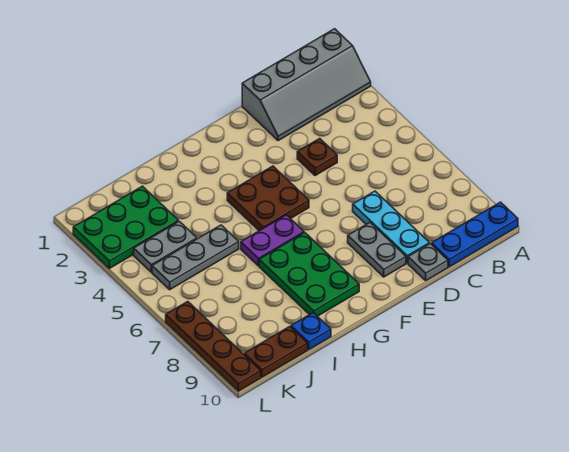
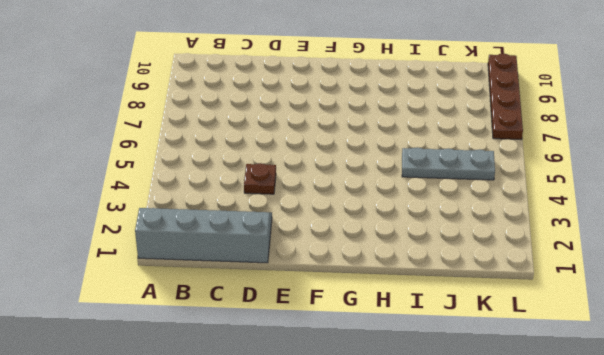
none -> blue plate A10:C10 level 1
none -> cyan plate D7:D9 level 1
none -> grey plate D10 level 1

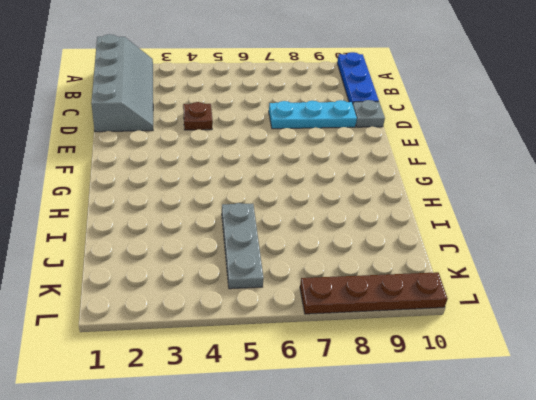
none -> grey plate E8:E9 level 1
none -> brown plate F4:G5 level 1
none -> purple plate G6:H6 level 1

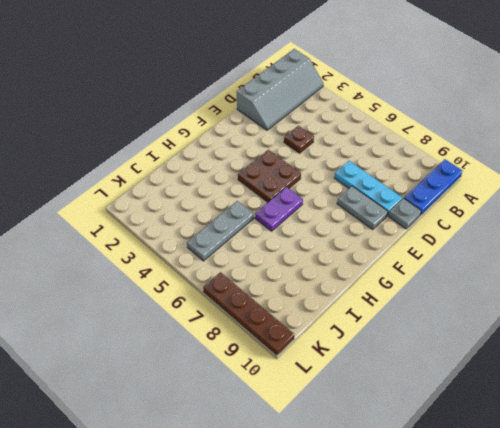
none -> green plate G7:H9 level 1
none -> blue plate I10 level 1
none -> green plate J2:L3 level 1

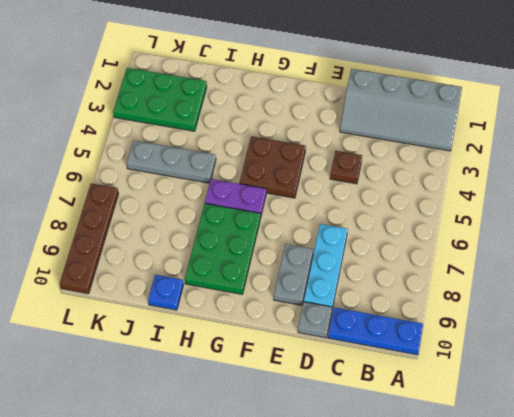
none -> grey plate J4:K4 level 1
none -> brown plate J10:K10 level 1

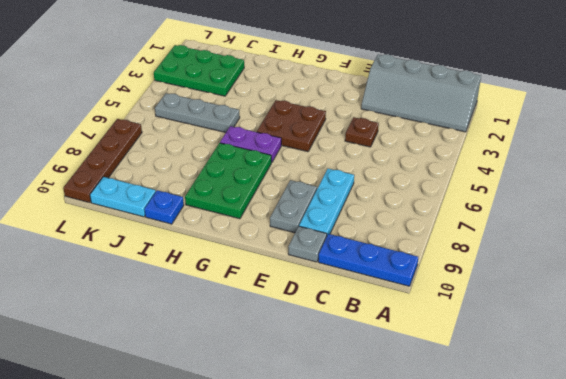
cyan plate J10:K10 level 1 -> brown plate J10:K10 level 1
none -> grey plate J4:K4 level 1

